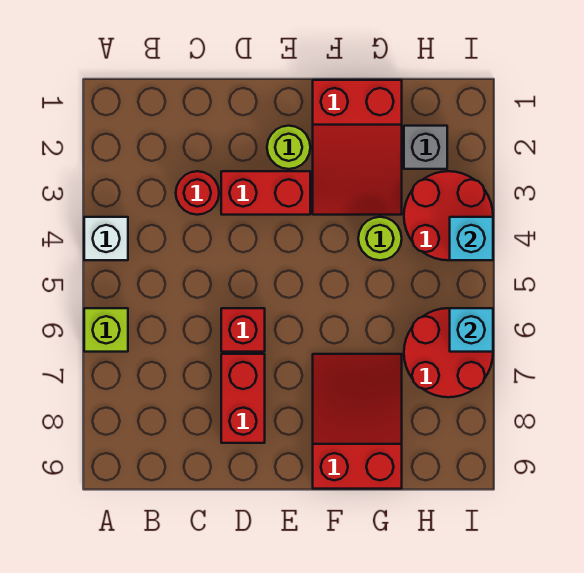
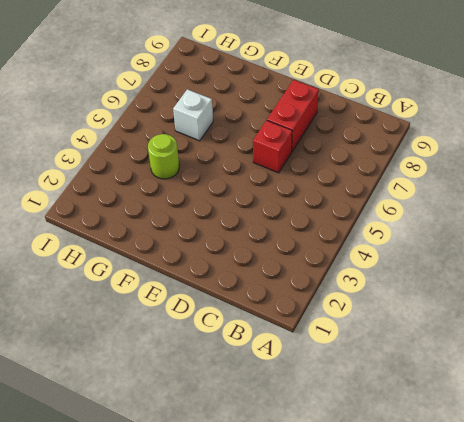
white brick G6 level 1 -> white brick A4 level 1
none -> lime brick A6 level 1
none -> red round brick C3 level 1
none -> red brick D3:E3 level 1

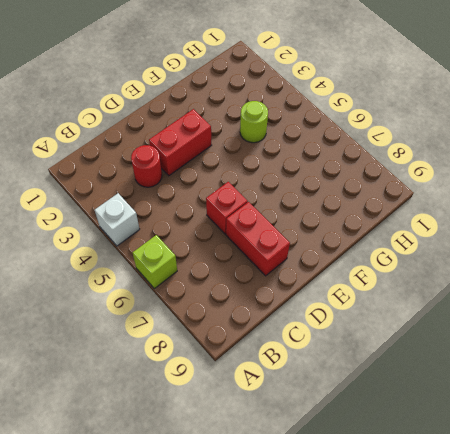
none -> lime round brick E2 level 1
none -> red slope F1:G3 level 1 top 1
none -> red slope F7:G9 level 1 top 9

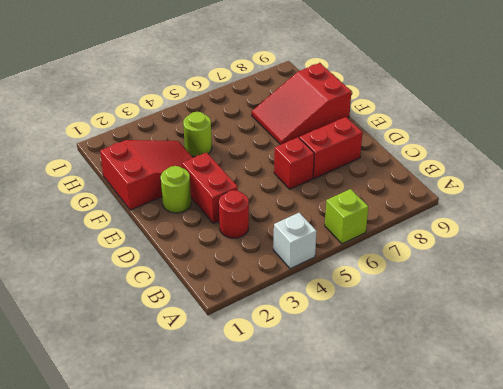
none -> grey brick H2 level 1
none -> red round brick H3:I4 level 1
none -> red round brick H6:I7 level 1

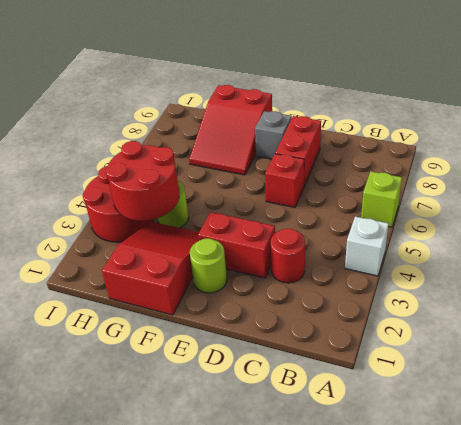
grey brick E8 level 1 -> grey brick H2 level 1
red round brick G3:H4 level 2 -> red round brick H6:I7 level 1
none -> cyan brick I4 level 2
none -> cyan brick I6 level 2

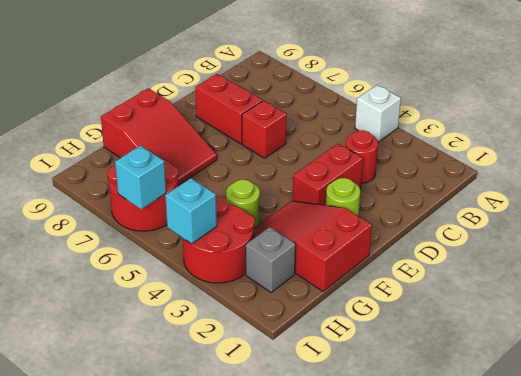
none -> lime brick A6 level 1

